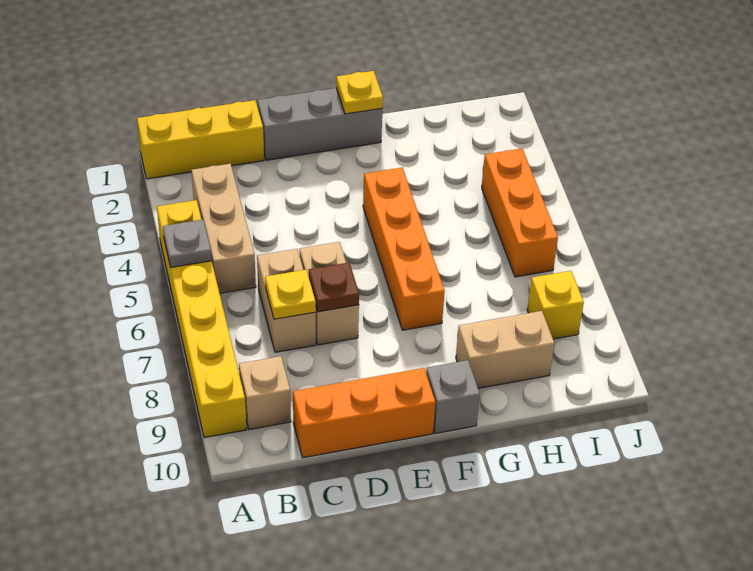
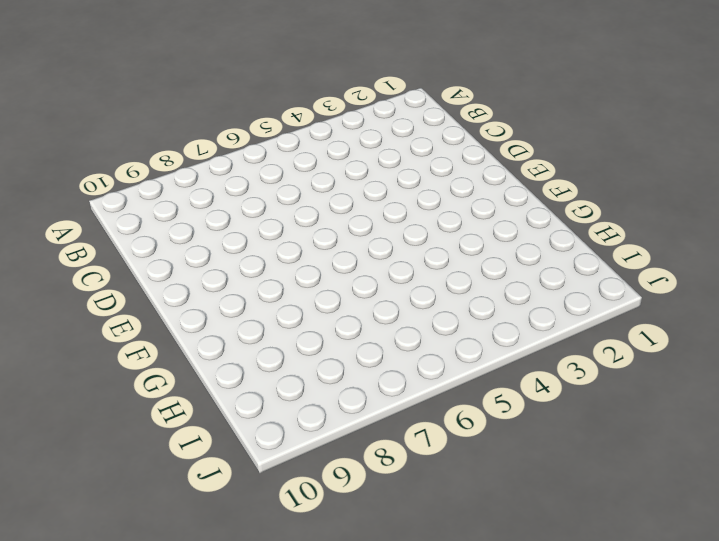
none -> yellow brick A1:C1 level 1
none -> yellow brick A4:A9 level 1
none -> tan brick B3:B5 level 1

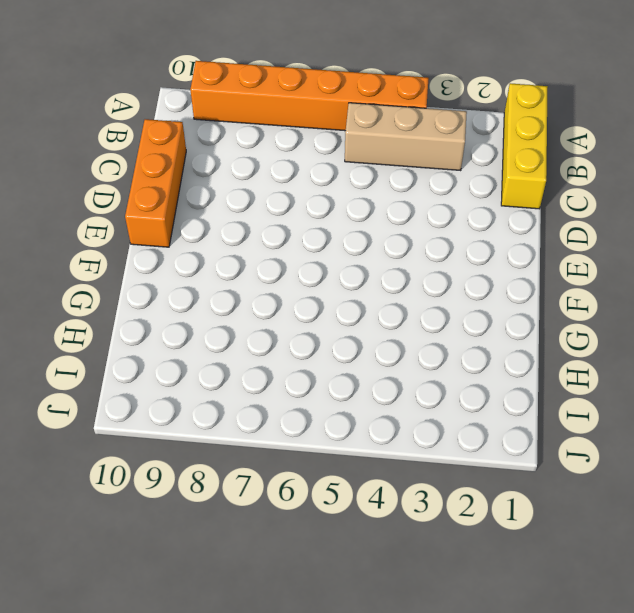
orange brick A4:A9 level 1 -> yellow brick A4:A9 level 1
none -> tan brick B9 level 1
none -> tan brick C6:C7 level 1
none -> grey brick D1:F1 level 1

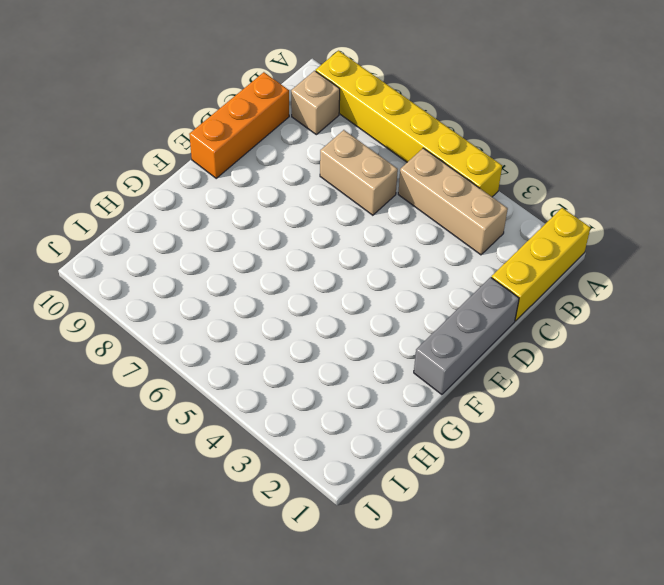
none -> tan brick D6:D7 level 1
none -> orange brick F4:F7 level 1
none -> grey brick F10 level 1

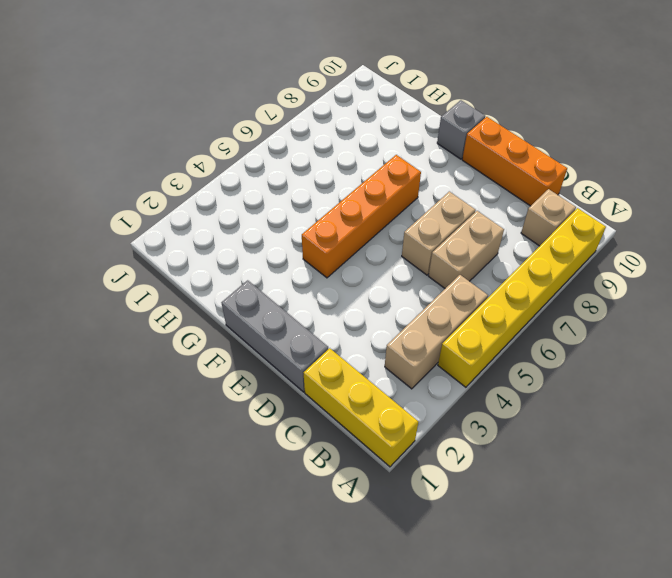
none -> tan brick G9:H9 level 1
none -> orange brick I4:I6 level 1
none -> yellow brick I8 level 1

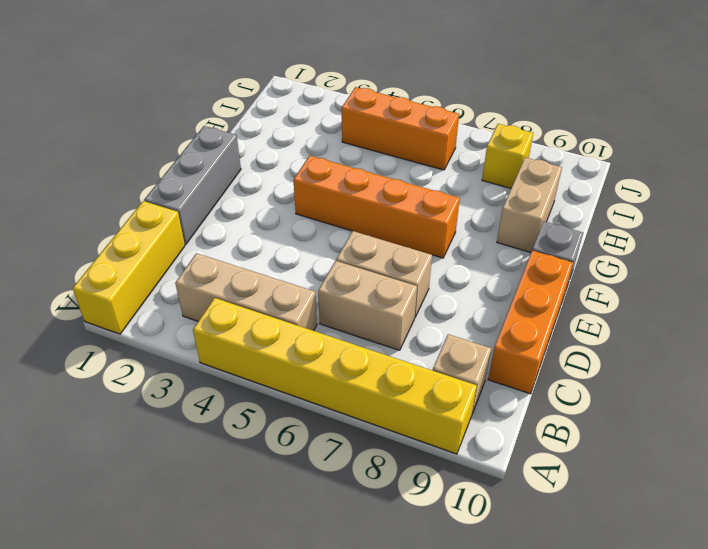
none -> grey plate A5 level 2
none -> yellow plate C7 level 2
none -> brown plate D7 level 2

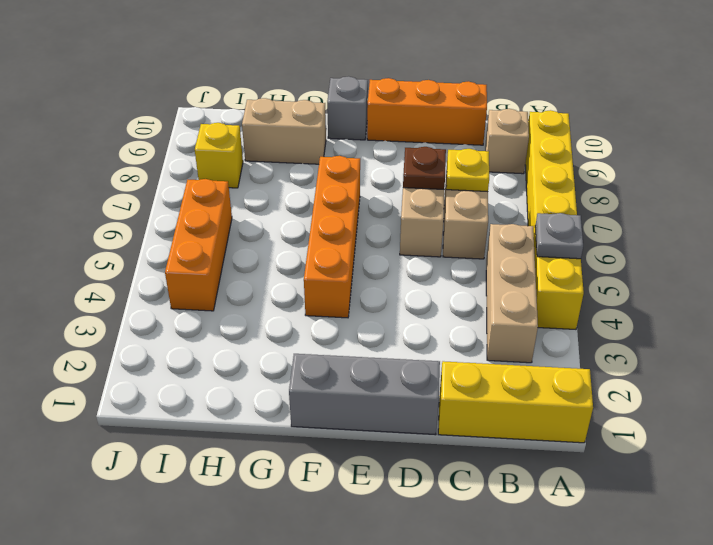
none -> yellow plate F1 level 2

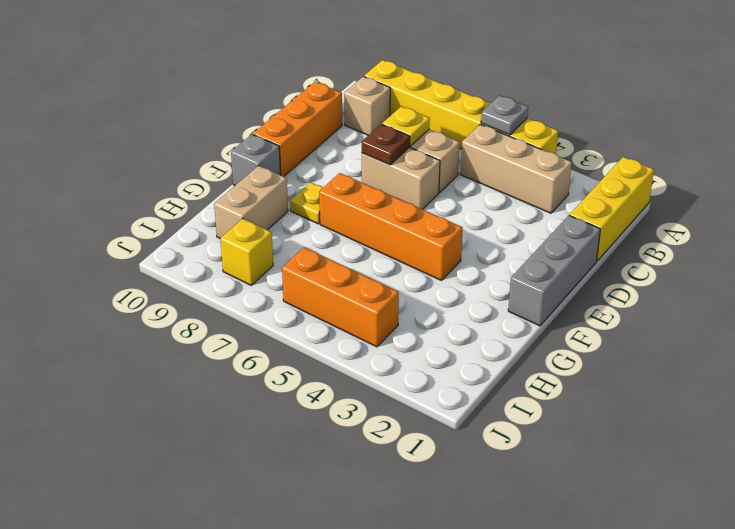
yellow plate F8 level 1 -> yellow plate F1 level 2

